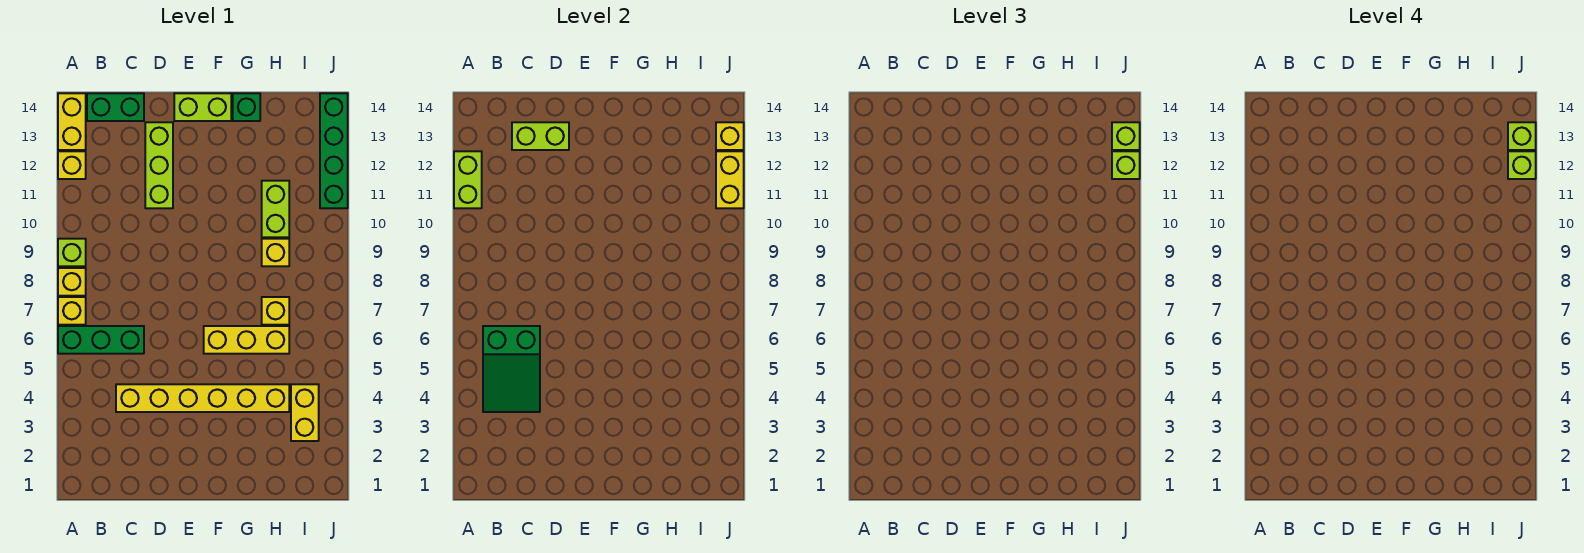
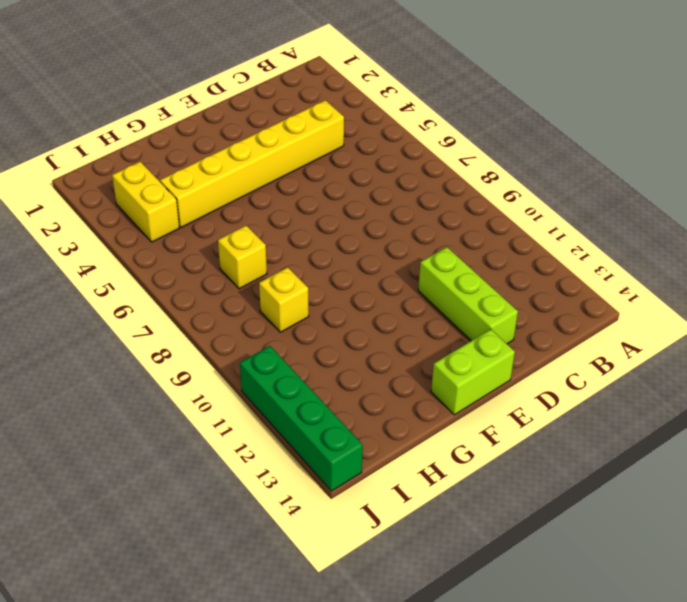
none -> green brick A6:C6 level 1
none -> yellow brick A7 level 1
none -> yellow brick A8 level 1

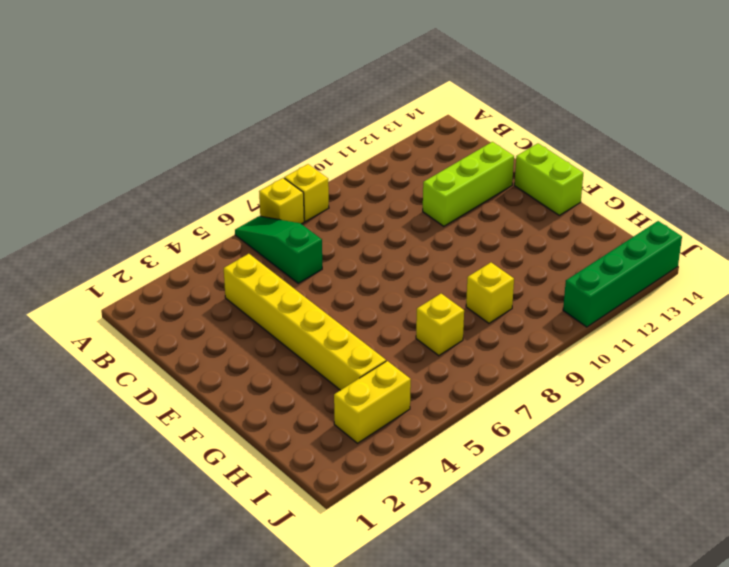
green slope A6:C6 level 1 top C -> green brick A6:C6 level 1
none -> lime brick A9 level 1
none -> yellow brick A12 level 1
none -> yellow brick A13:A14 level 1

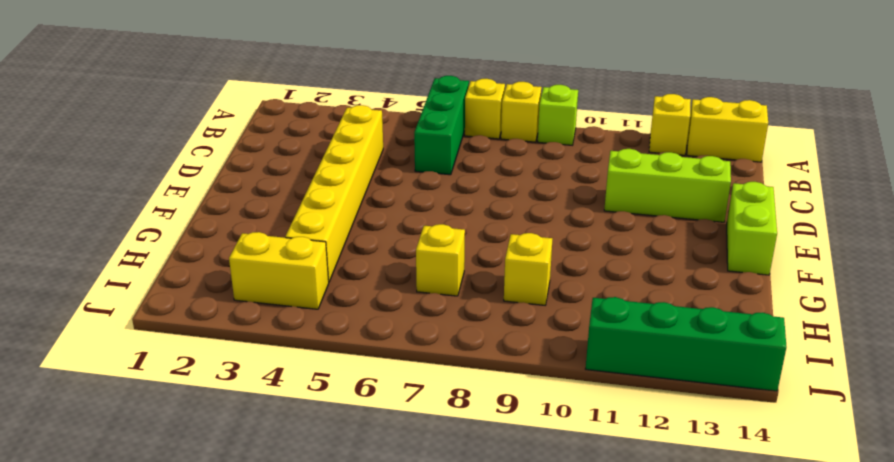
none -> green brick B14:C14 level 1
none -> yellow brick F6:H6 level 1
none -> green brick G14 level 1

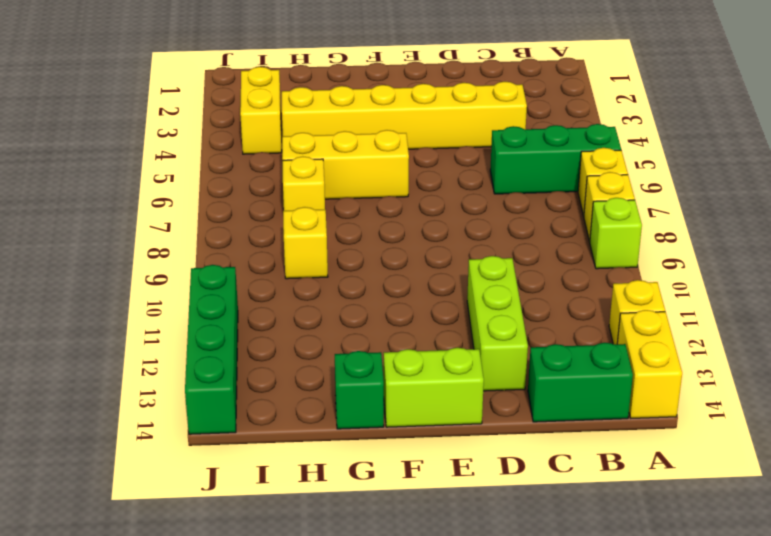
none -> lime brick H10:H11 level 1
none -> lime brick A11:A12 level 2
none -> green slope B4:C6 level 2 top 6

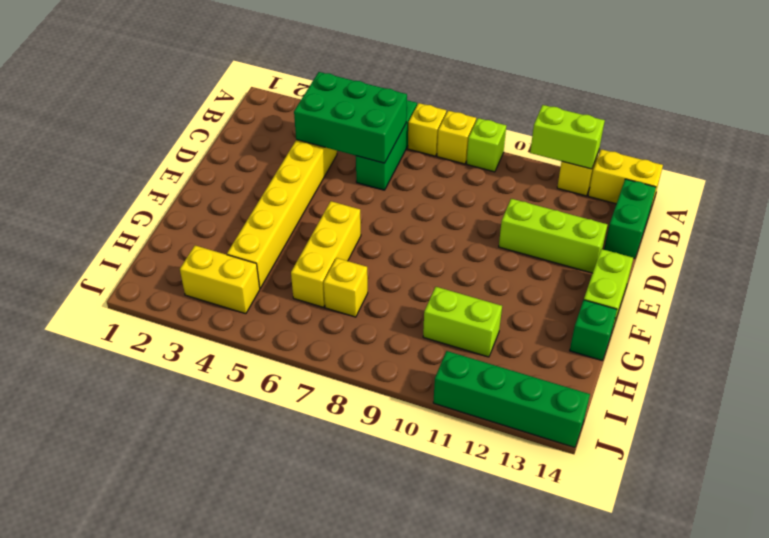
green brick B4:C6 level 2 -> green slope B4:C6 level 2 top 6
none -> yellow brick H9 level 1
none -> lime brick C13:D13 level 2
none -> yellow brick J11:J12 level 2

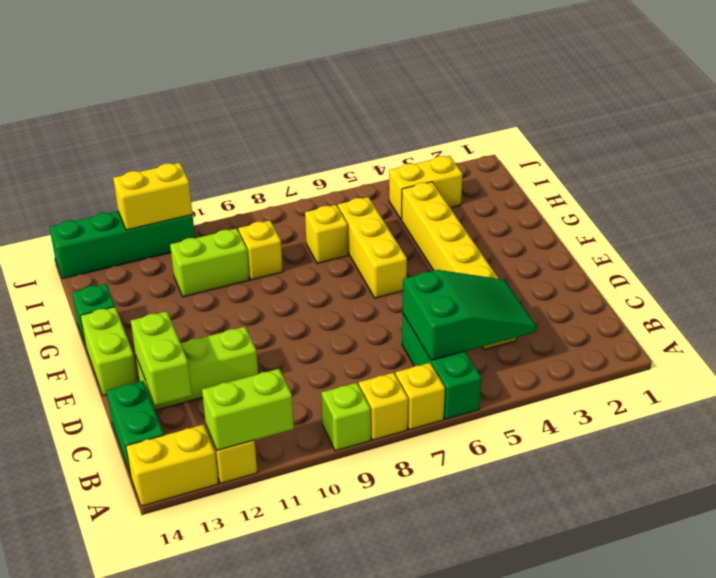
none -> yellow brick J13 level 2
none -> lime brick J12 level 3
none -> lime brick J13 level 3

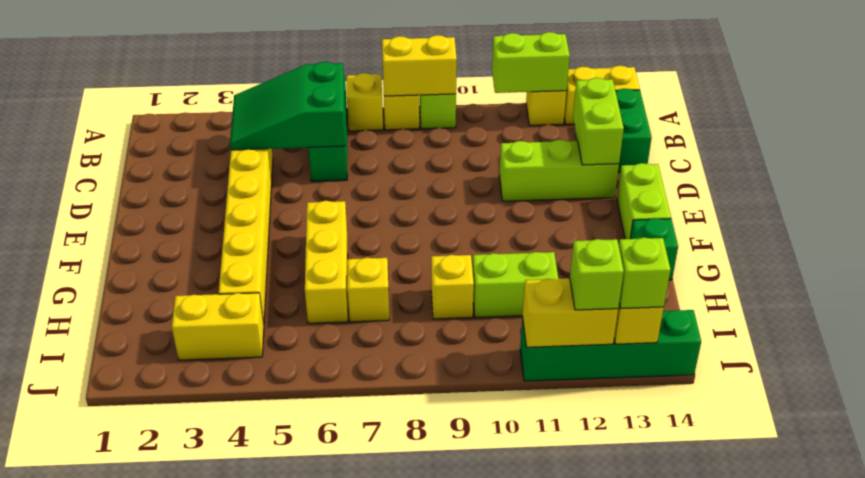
yellow brick A8:A9 level 2 -> none
none -> lime brick J12 level 4
none -> lime brick J13 level 4

